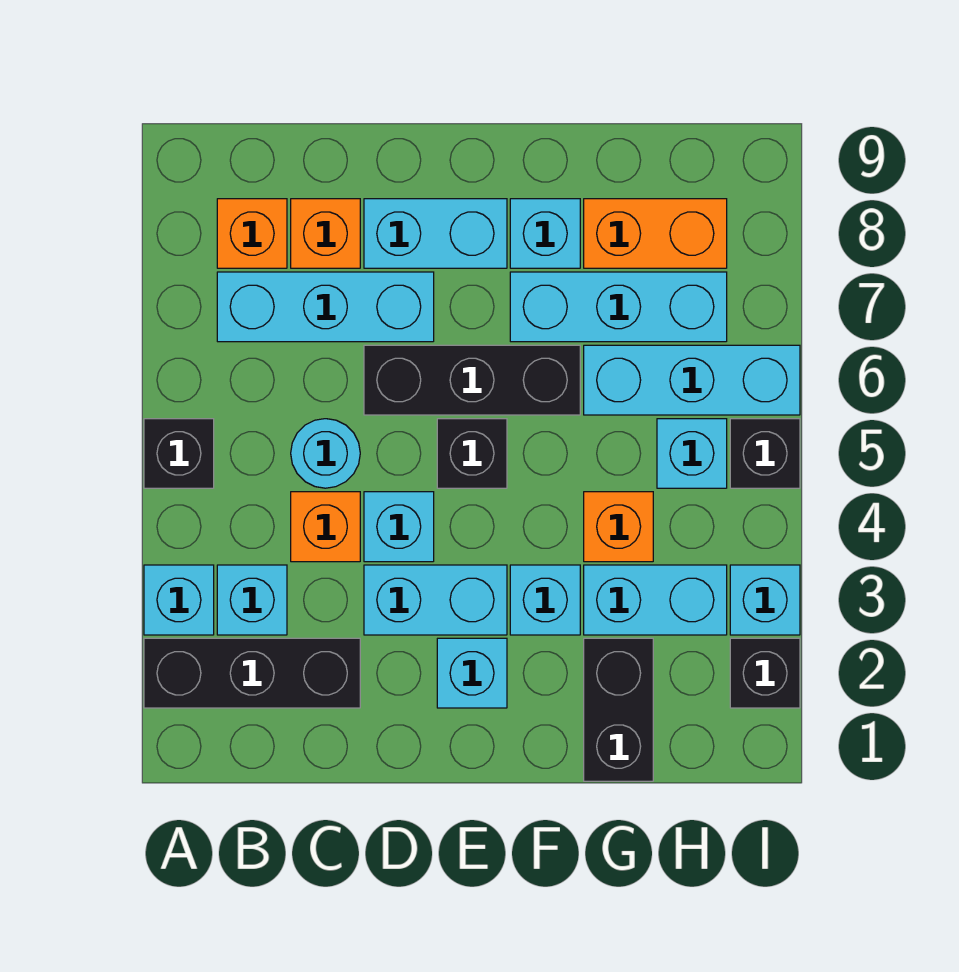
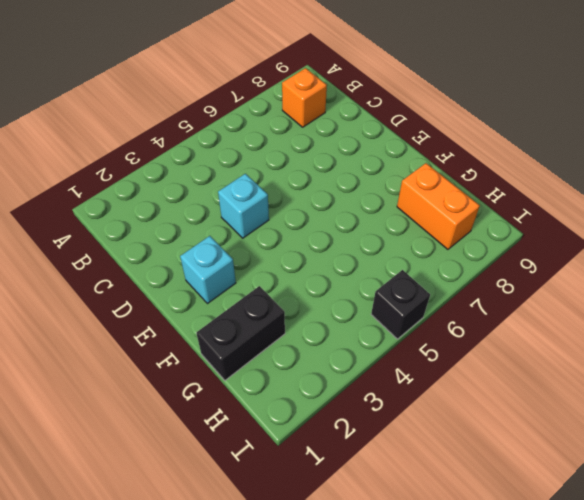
none -> black brick A2:C2 level 1
none -> cyan brick A3 level 1
none -> black brick A5 level 1

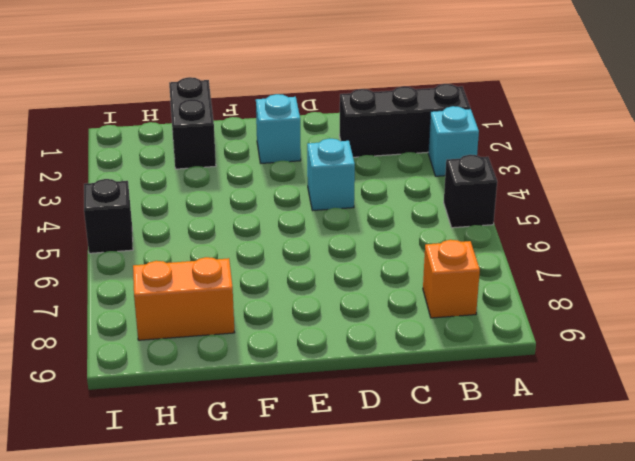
none -> cyan brick B3 level 1
none -> cyan brick B7:D7 level 1
none -> orange brick C4 level 1

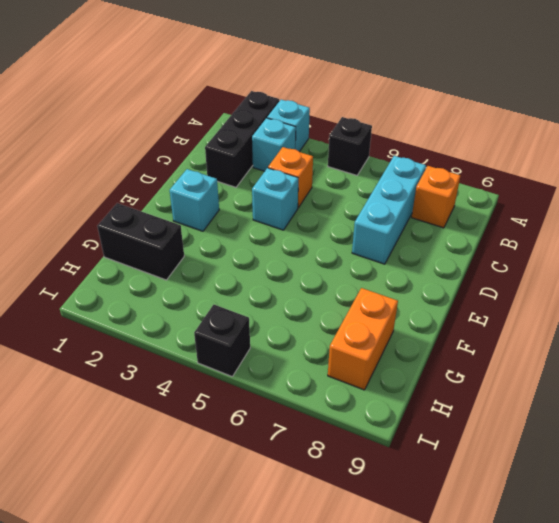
none -> cyan round brick C5 level 1
none -> orange brick C8 level 1
none -> cyan brick D3:E3 level 1

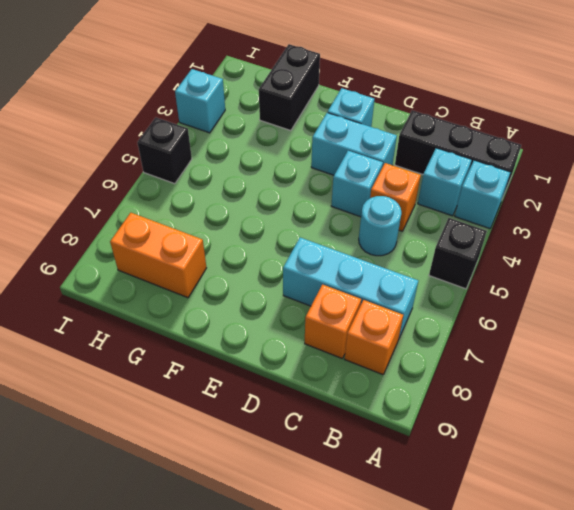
none -> black brick D6:F6 level 1
none -> cyan brick D8:E8 level 1
none -> black brick E5 level 1

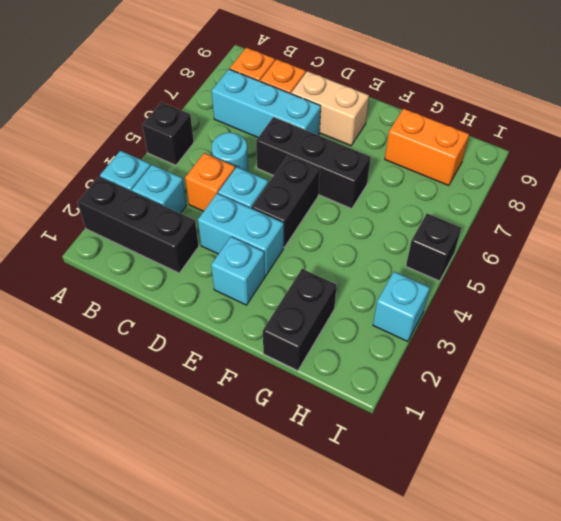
tan brick D8:E8 level 1 -> cyan brick D8:E8 level 1
black brick E4:E5 level 1 -> black brick E5 level 1
none -> cyan brick F3 level 1
none -> cyan brick F7:H7 level 1
none -> cyan brick F8 level 1

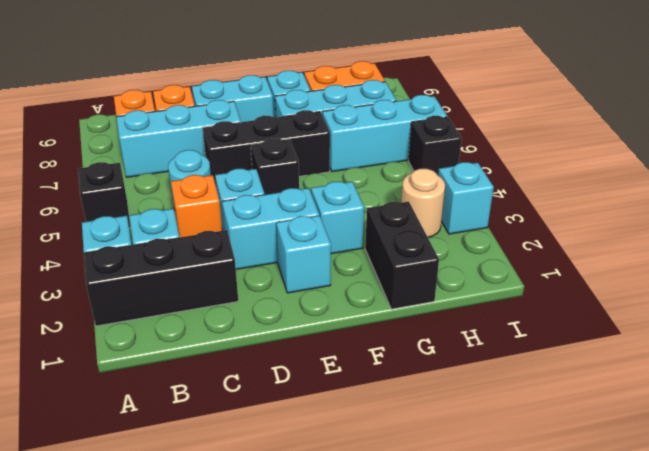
tan round brick H3 level 1 -> cyan brick G3:H3 level 1
none -> orange brick G4 level 1
none -> cyan brick H5 level 1
none -> black brick I2 level 1

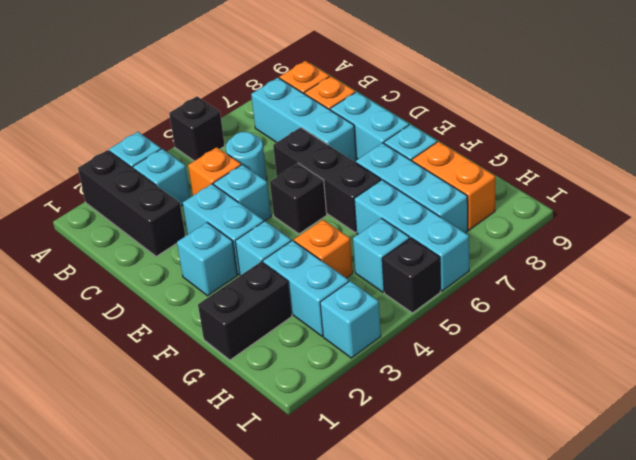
none -> black brick I2 level 1

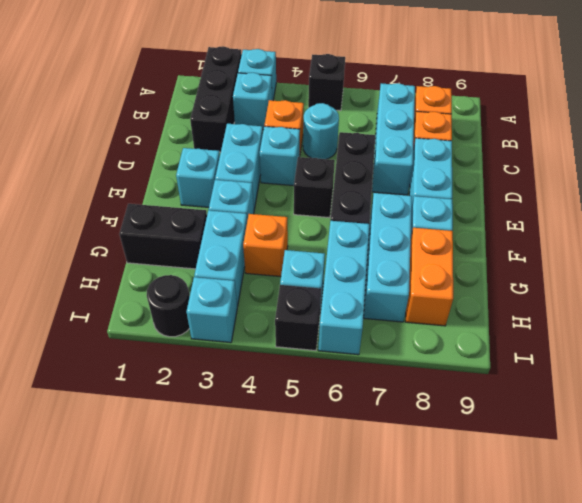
black round brick I2 level 1 -> black brick I2 level 1

